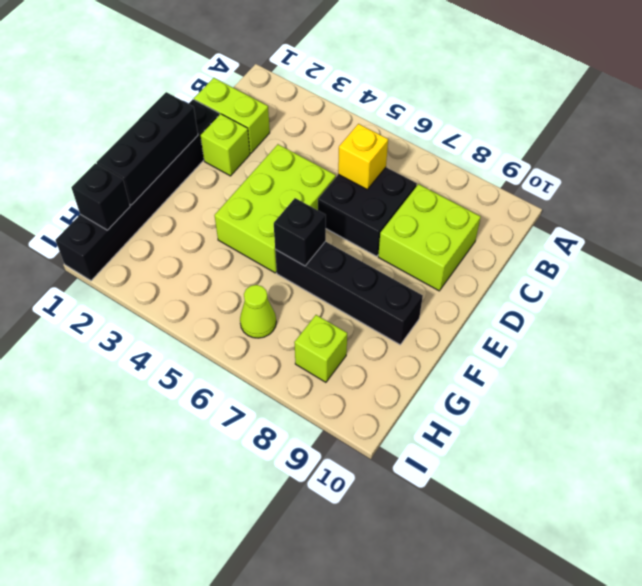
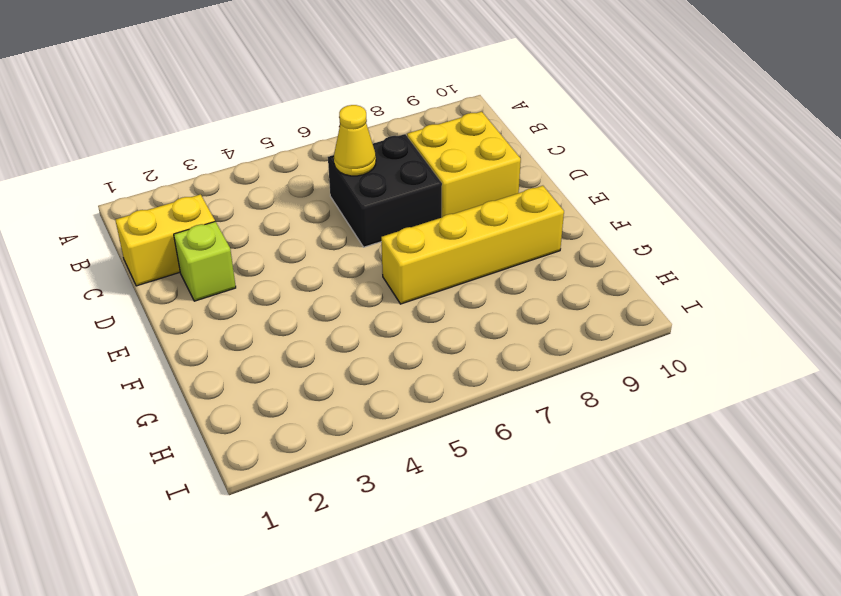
yellow brick C1:C2 level 1 -> lime brick C1:C2 level 1
yellow cone C6 level 2 -> yellow brick C6 level 2
yellow brick C8:D9 level 1 -> lime brick C8:D9 level 1
yellow brick F6:F9 level 1 -> black brick F6:F9 level 1
none -> black brick D1:I1 level 1
none -> lime brick D4:F5 level 1
none -> lime cone H6 level 1

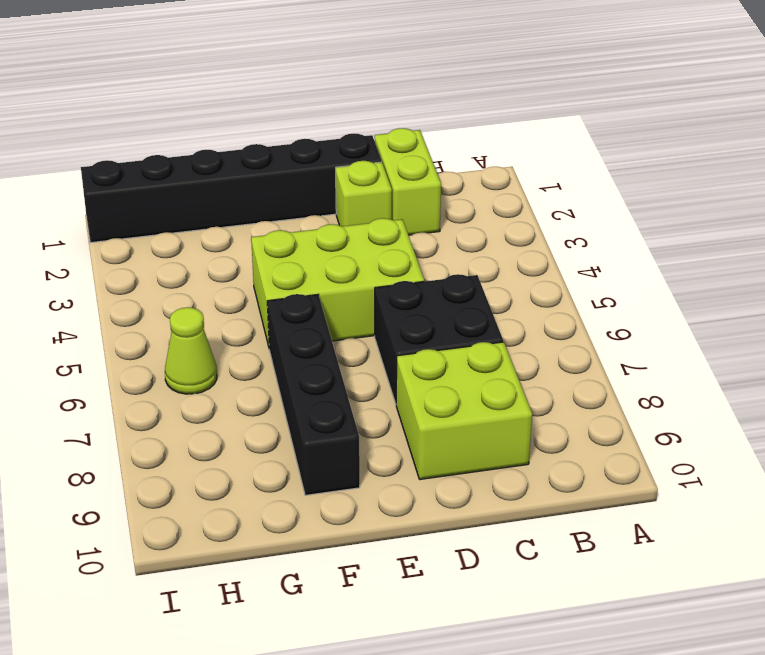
none -> lime brick H8 level 1
none -> yellow brick C6 level 2
none -> black brick E1:G1 level 2

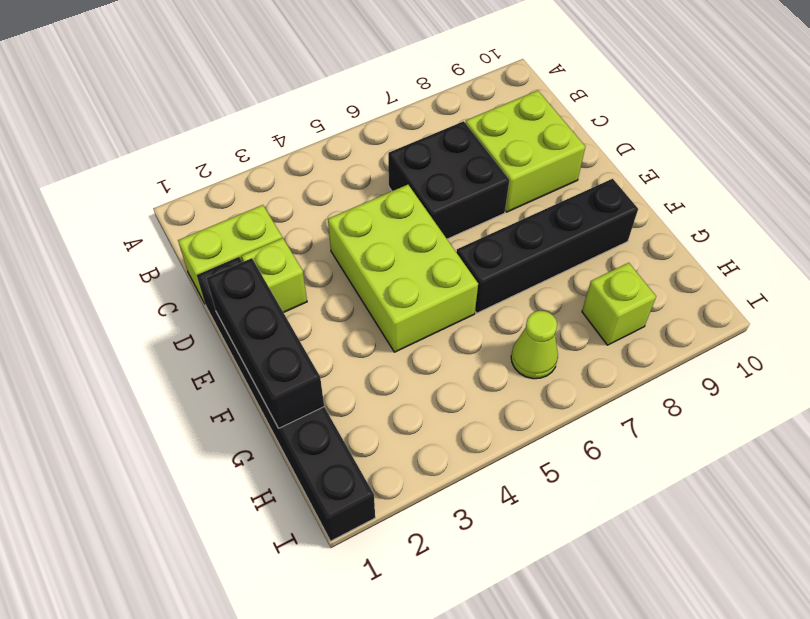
none -> yellow brick C6 level 2
none -> black brick F6 level 2
none -> black brick H1 level 2

